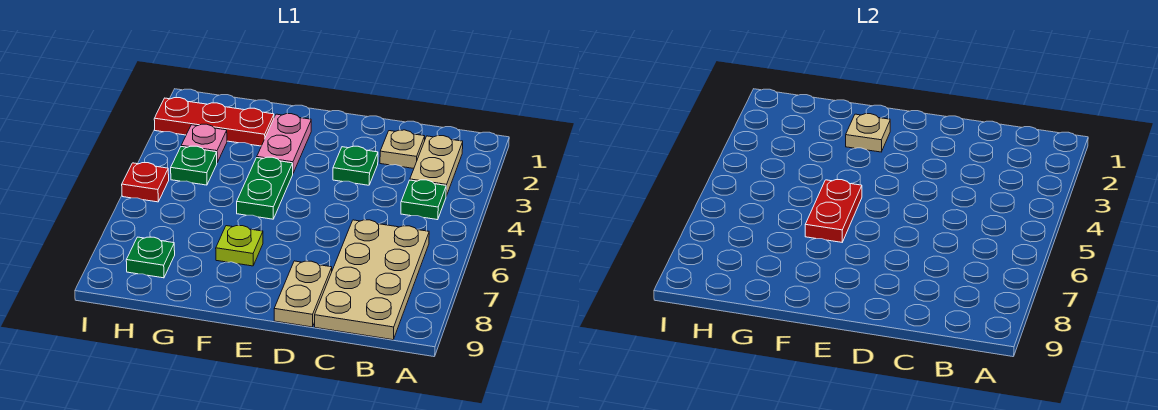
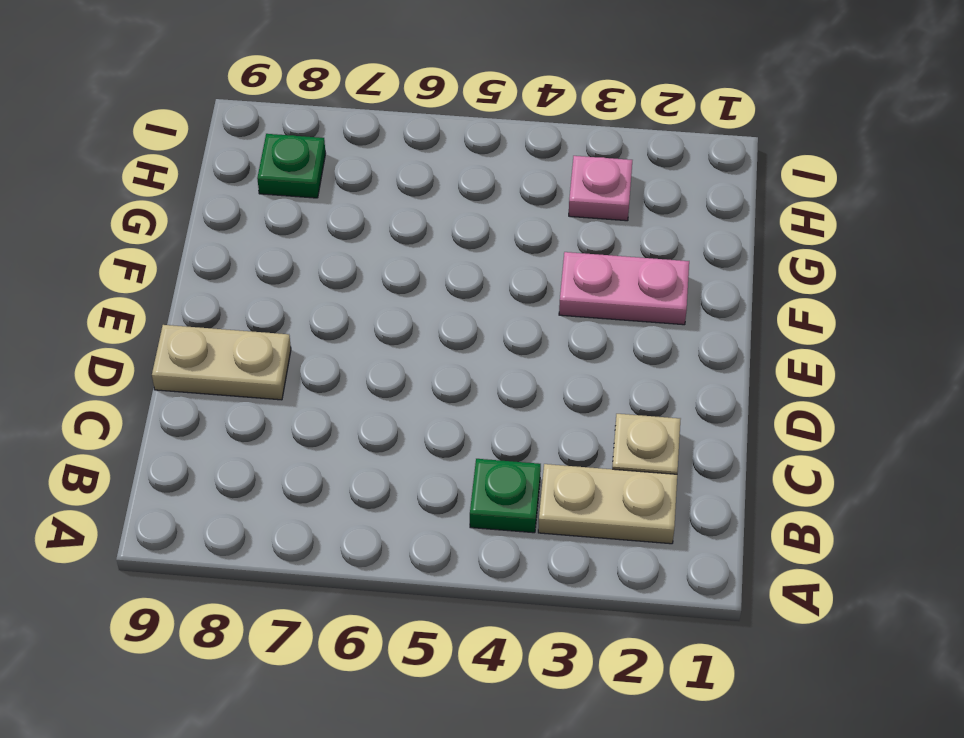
none -> tan plate B6:C9 level 1
none -> green plate D3 level 1
none -> green plate F4:F5 level 1

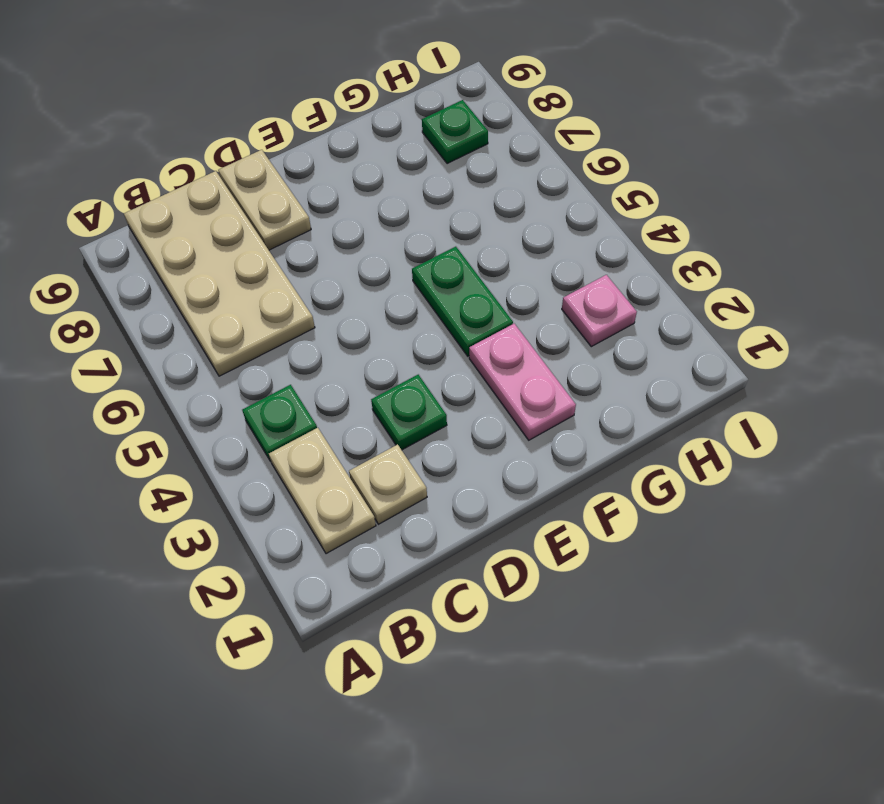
none -> lime plate F7 level 1
none -> red plate G2:I2 level 1
none -> green plate H4 level 1

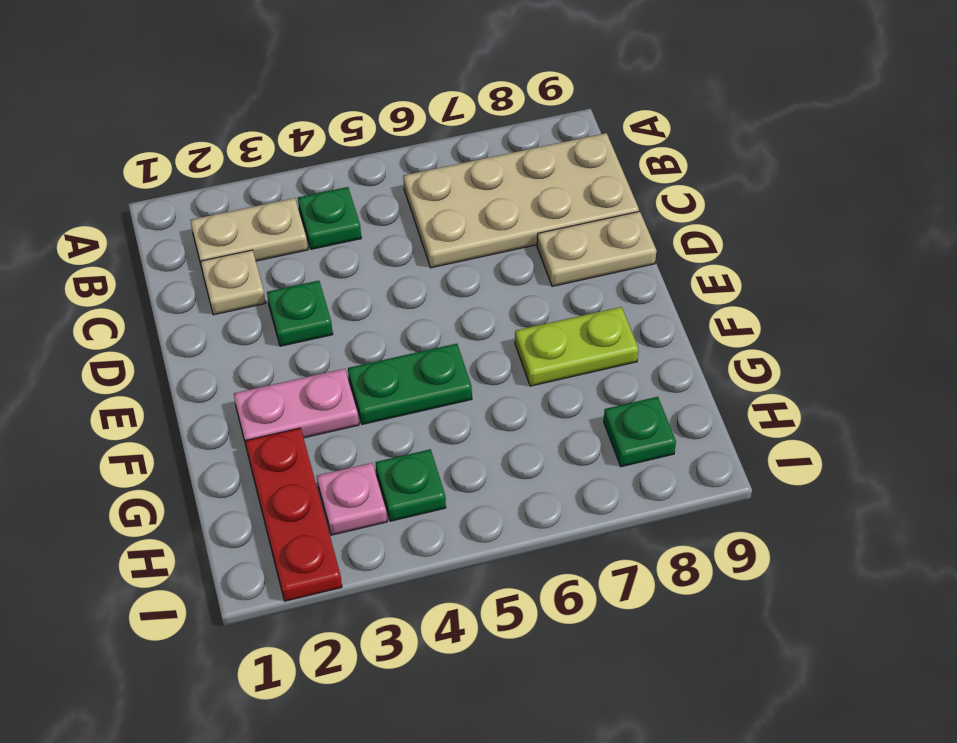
lime plate F7:F8 level 1 -> lime plate F7 level 1
none -> red plate I5 level 1
none -> tan plate F2 level 2
none -> red plate F5:F6 level 2

